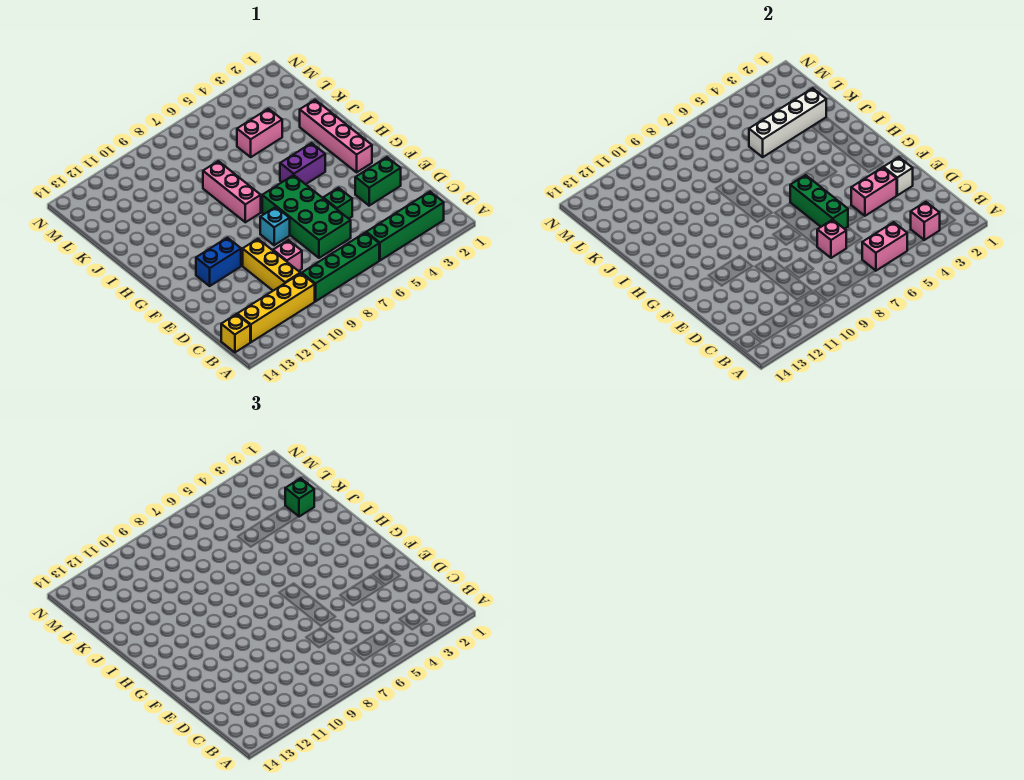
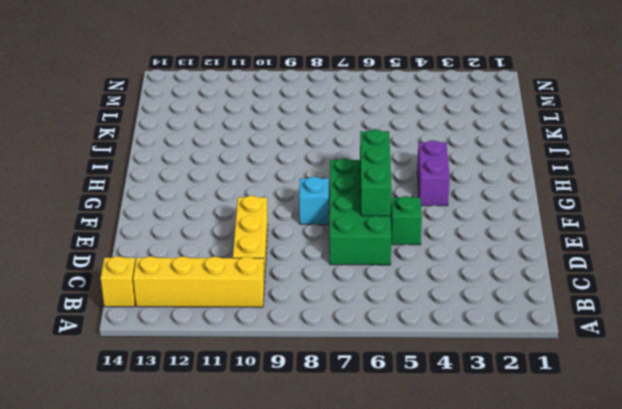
purple brick G4:H4 level 1 -> purple brick H4:H5 level 1
none -> green brick B2:B5 level 1
none -> green brick B6:B9 level 1
none -> pink brick D9 level 1

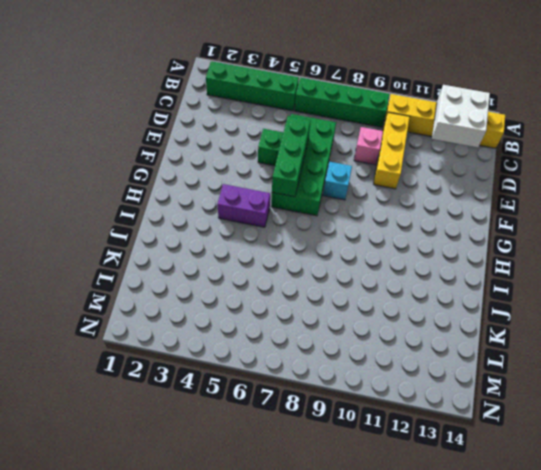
white brick B12:C13 level 2 -> none
none -> green brick E2:E3 level 1
none -> blue brick F11:F12 level 1
none -> pink brick G2:J2 level 1

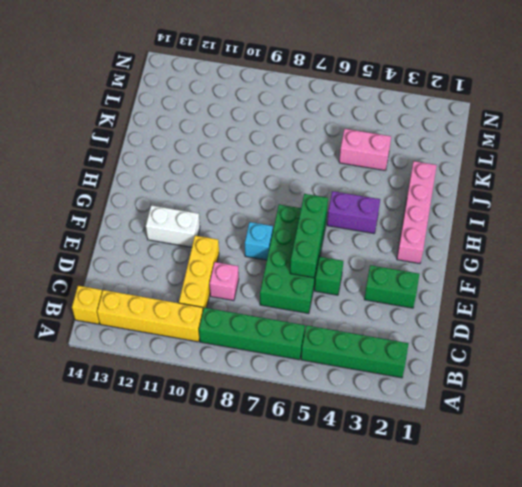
white brick F11:F12 level 1 -> blue brick F11:F12 level 1
none -> pink brick H8:J8 level 1
none -> pink brick B3 level 2
none -> pink brick B5:B6 level 2

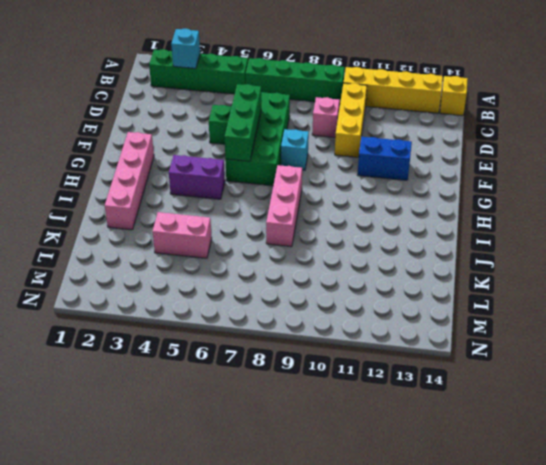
cyan brick B3 level 2 -> pink brick B3 level 2
none -> green brick E2:E3 level 1
none -> pink brick B5:B6 level 2
none -> pink brick D7 level 2

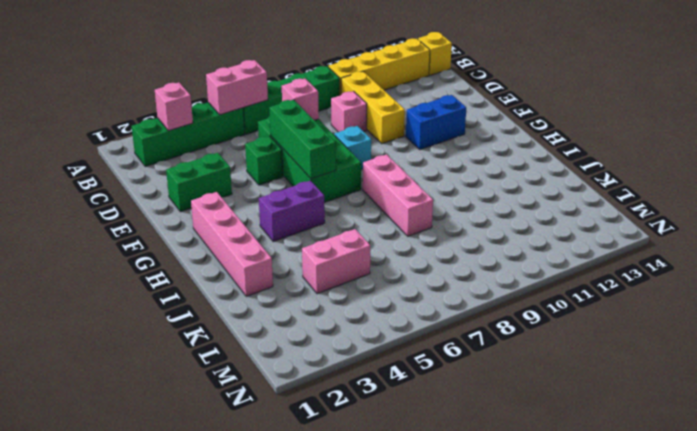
none -> white brick E2 level 2
none -> pink brick E3:E4 level 2
none -> white brick K2:K5 level 2

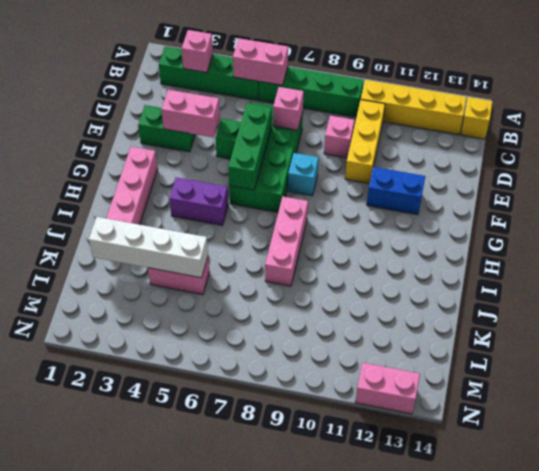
pink brick N12:N13 level 1 -> none
none -> white brick E2 level 2
none -> green brick K2 level 3

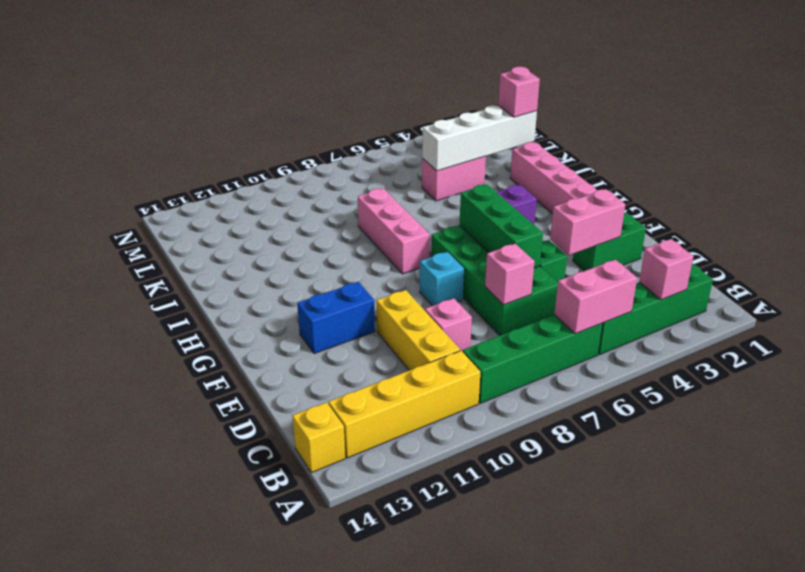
pink brick K2 level 3 -> green brick K2 level 3
none -> white brick E2 level 2

